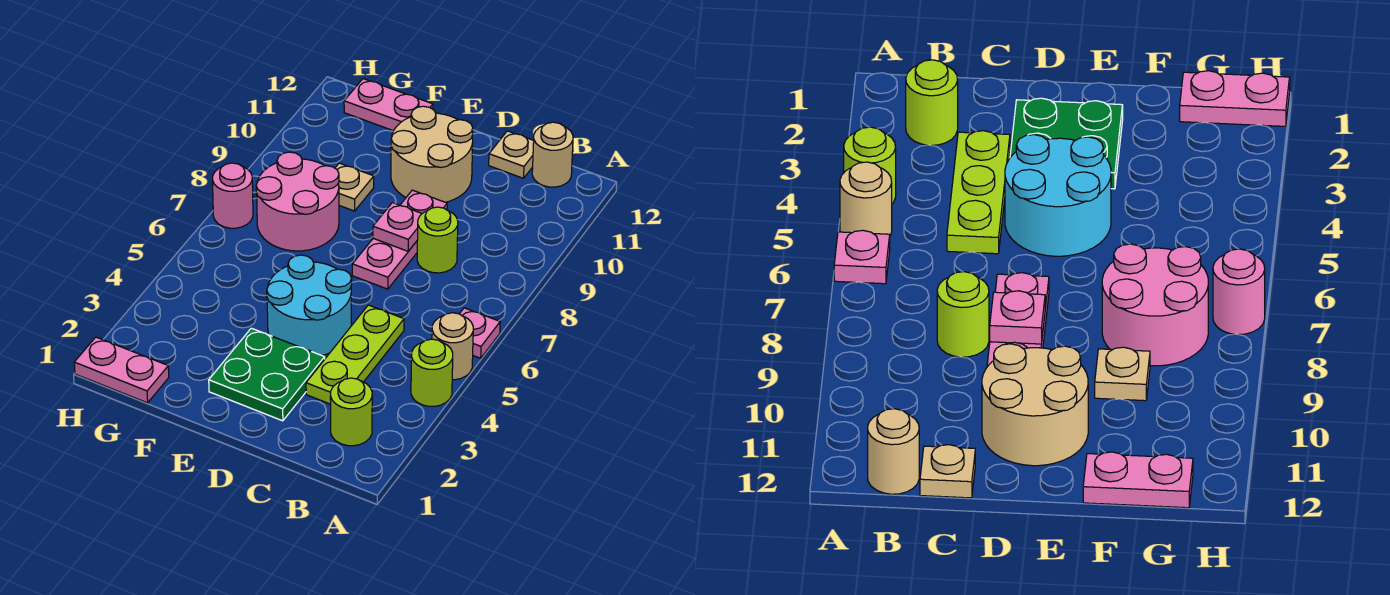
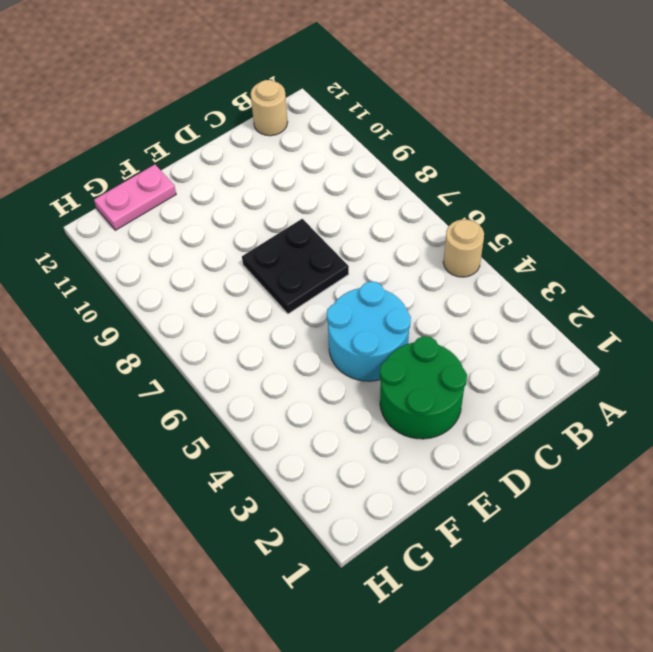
green round brick D2:E3 level 1 -> green plate D2:E3 level 1
black plate D7:E8 level 1 -> pink plate D7:D9 level 1
none -> lime round brick A4 level 1
none -> pink plate A6 level 1
none -> lime round brick B2 level 1

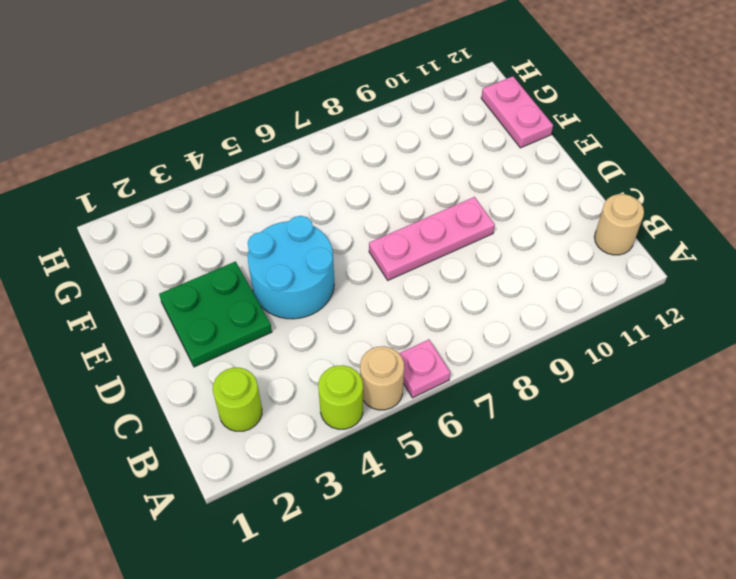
none -> lime plate C3:C5 level 1
none -> lime round brick C8 level 1
none -> tan plate C12 level 1

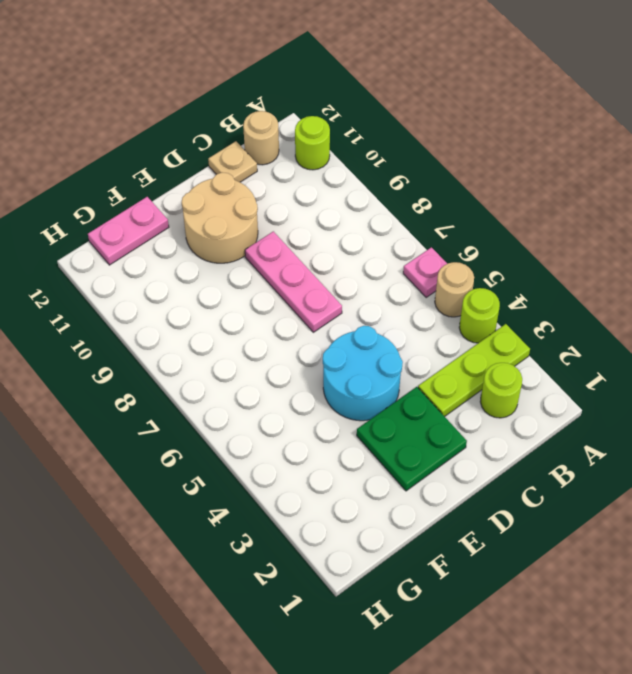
lime plate A3:C3 level 1 -> lime plate C3:C5 level 1
lime round brick A11 level 1 -> lime round brick C8 level 1
none -> pink round brick F7:G8 level 1
none -> tan plate F9 level 1
none -> pink plate G1:H1 level 1

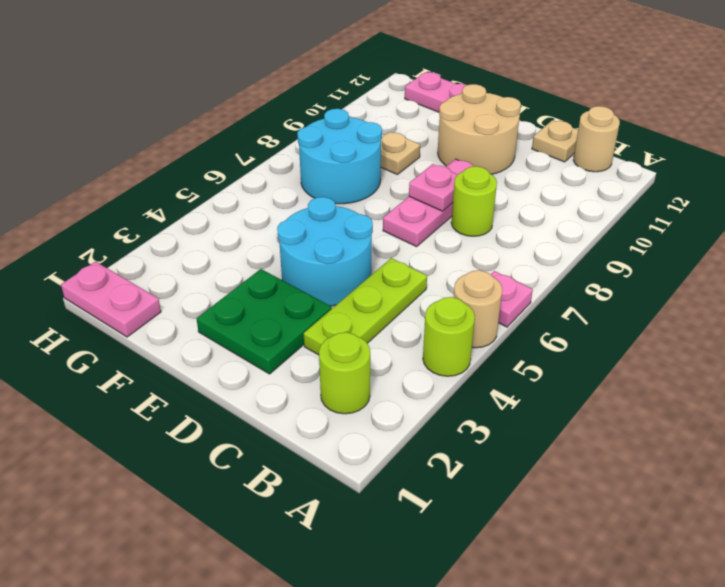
cyan round brick F7:G8 level 1 -> pink round brick F7:G8 level 1
none -> pink round brick H7 level 1

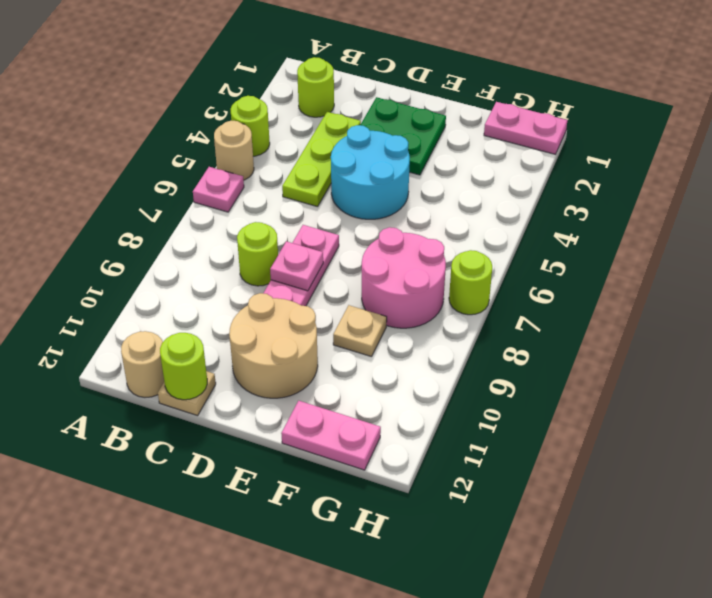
lime round brick C12 level 2 -> none
lime round brick H7 level 1 -> pink round brick H7 level 1

